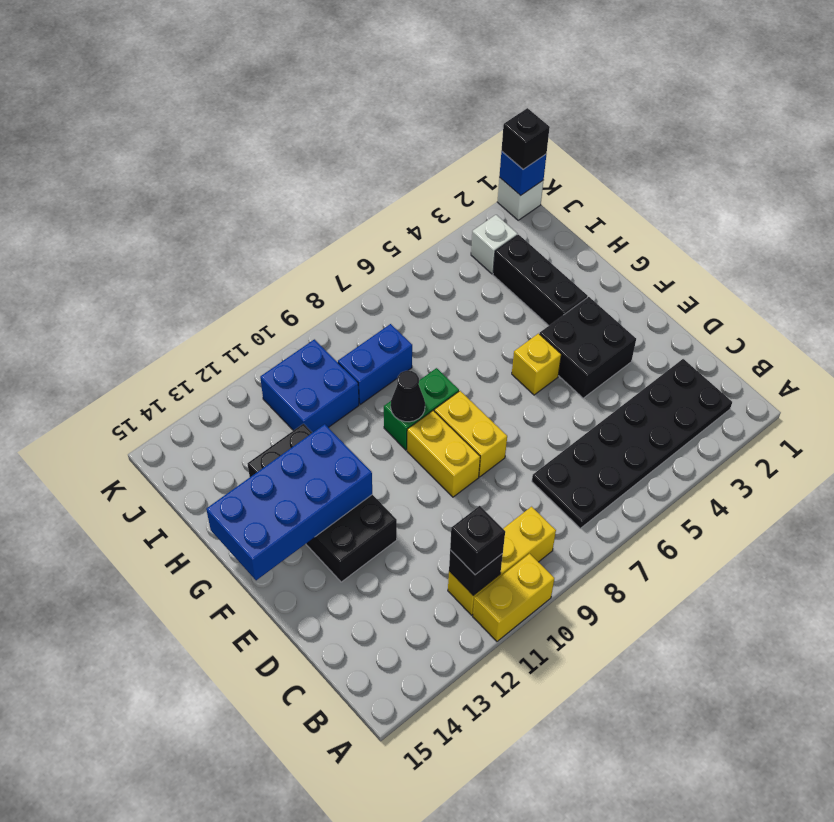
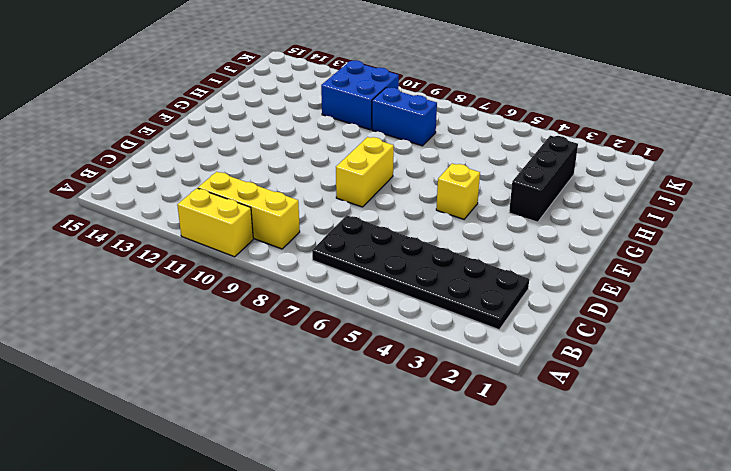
none -> black brick E3:F4 level 1
none -> yellow brick E9:F9 level 1
none -> black brick E12:H13 level 1

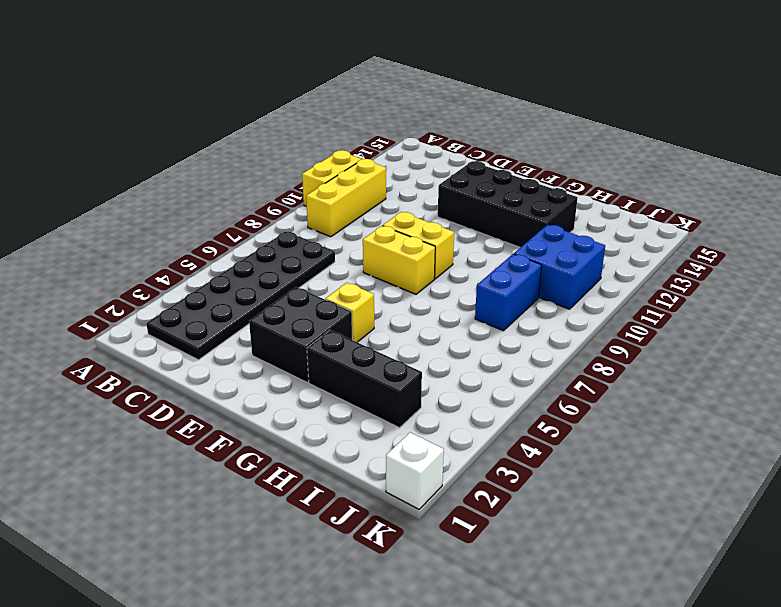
none -> green brick G8:G9 level 1
none -> white brick J3 level 1
none -> black brick B11 level 2

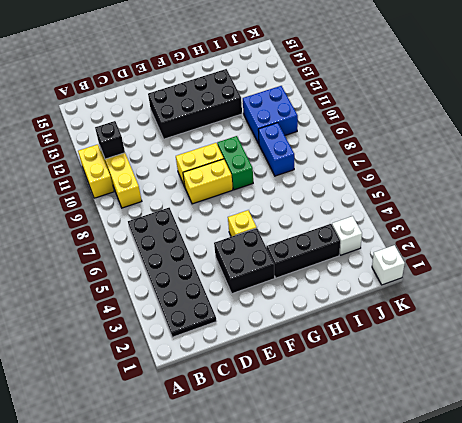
none -> blue brick F12:G15 level 2
none -> black cone G9 level 2
none -> blue brick K1 level 2

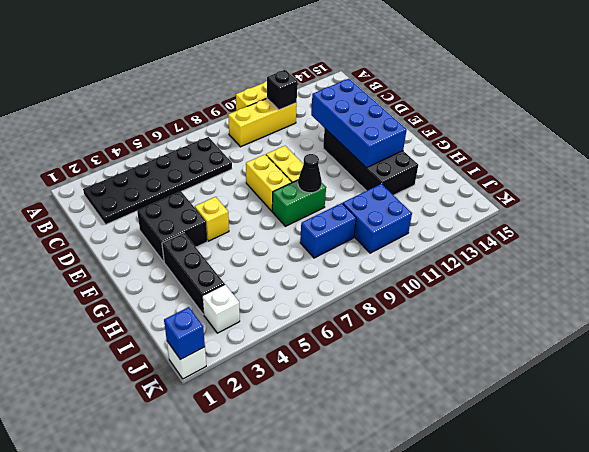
blue brick D12:G13 level 2 -> blue brick F12:G15 level 2
none -> black brick B11 level 3
none -> black brick K1 level 3

